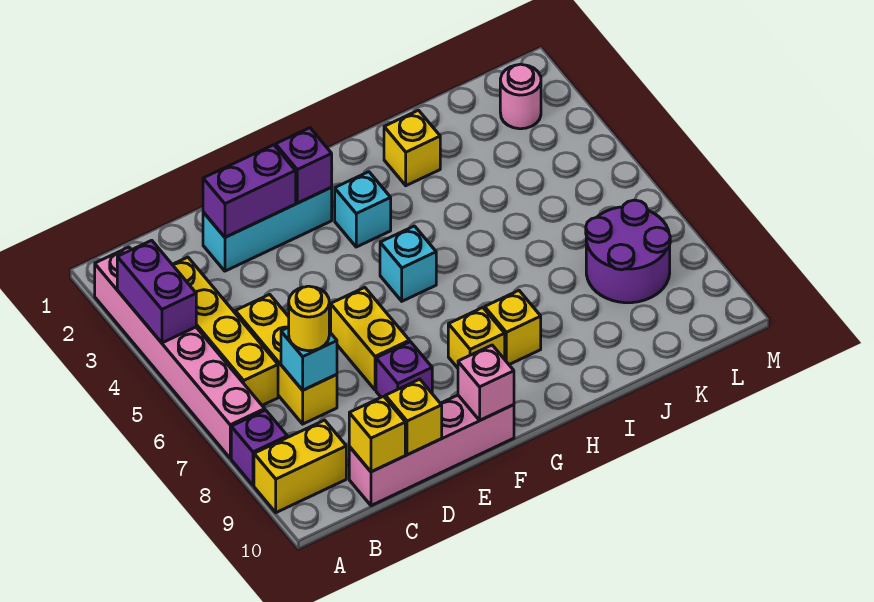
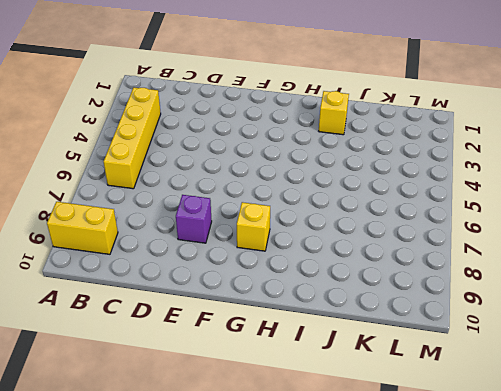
none -> pink brick A2:A7 level 1
none -> purple brick A8 level 1
none -> yellow brick C5:C7 level 1

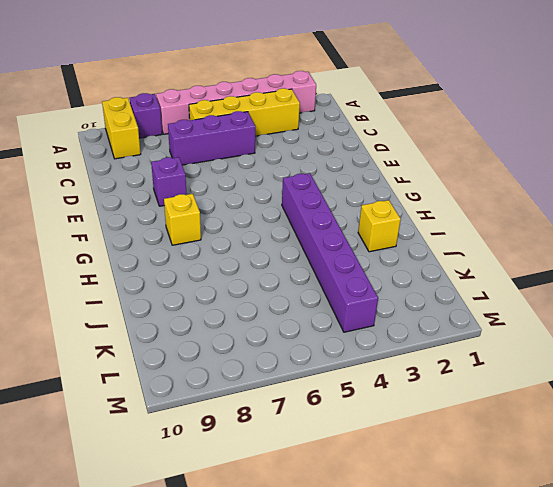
purple brick C5:C7 level 1 -> yellow brick C5:C7 level 1
purple brick G4:L4 level 1 -> none
none -> pink brick C10:F10 level 1
none -> cyan brick D2:F2 level 1
none -> yellow brick E6:E7 level 1

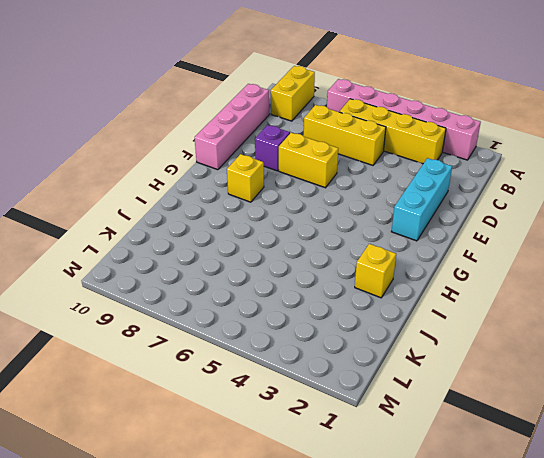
none -> purple brick A8 level 1
none -> cyan brick G3 level 1
none -> cyan brick G5 level 1

